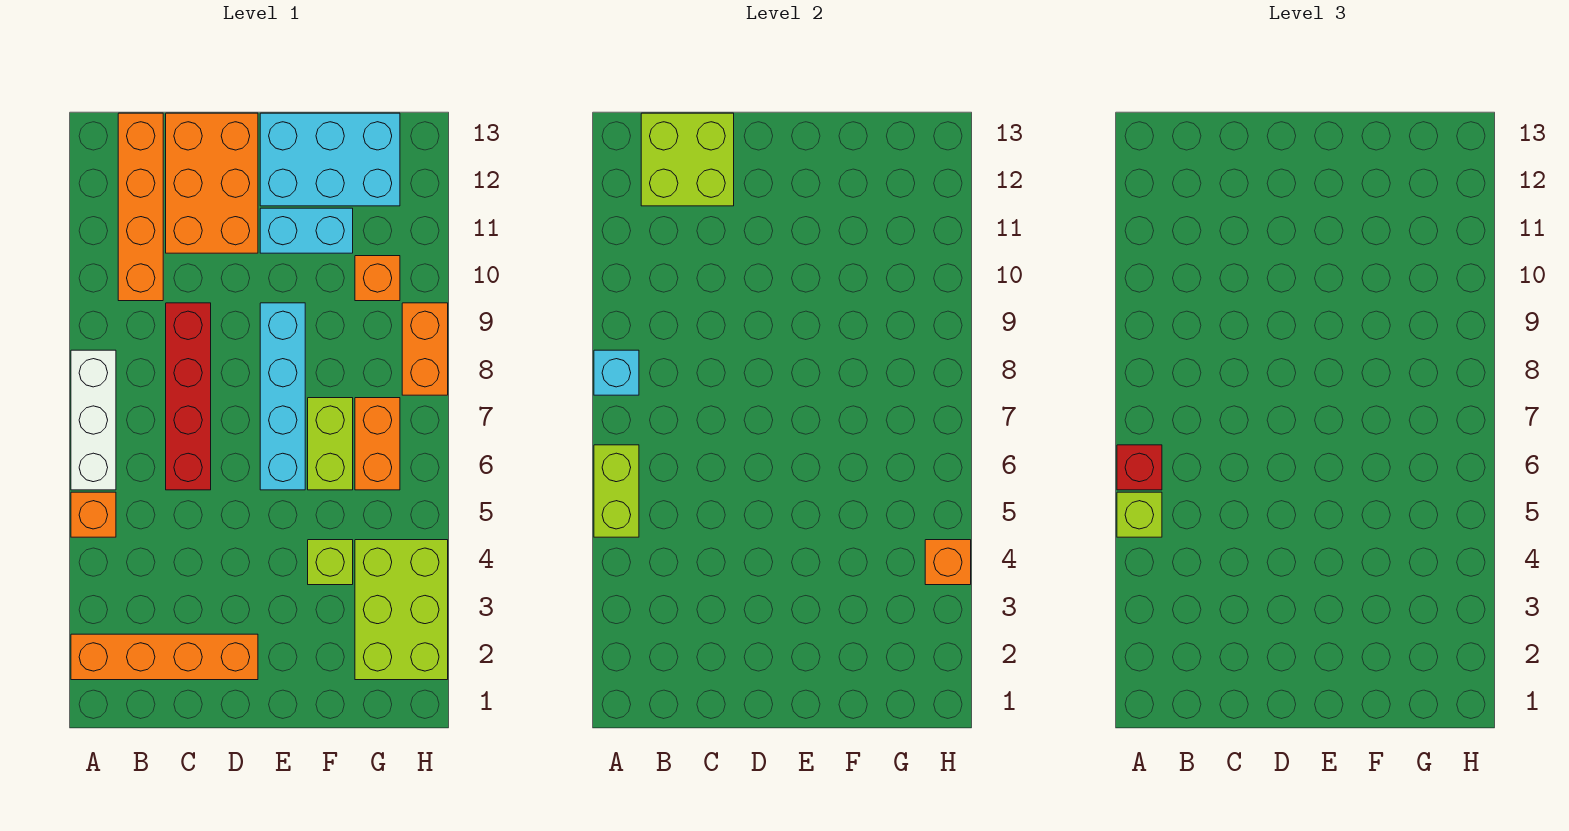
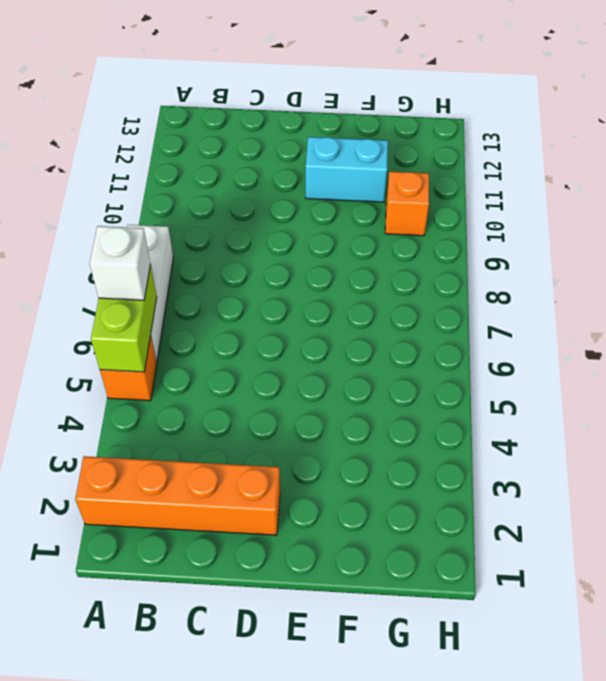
white brick A6 level 3 -> red brick A6 level 3
none -> orange brick B10:B13 level 1
none -> red brick C6:C9 level 1
none -> orange brick C11:D13 level 1

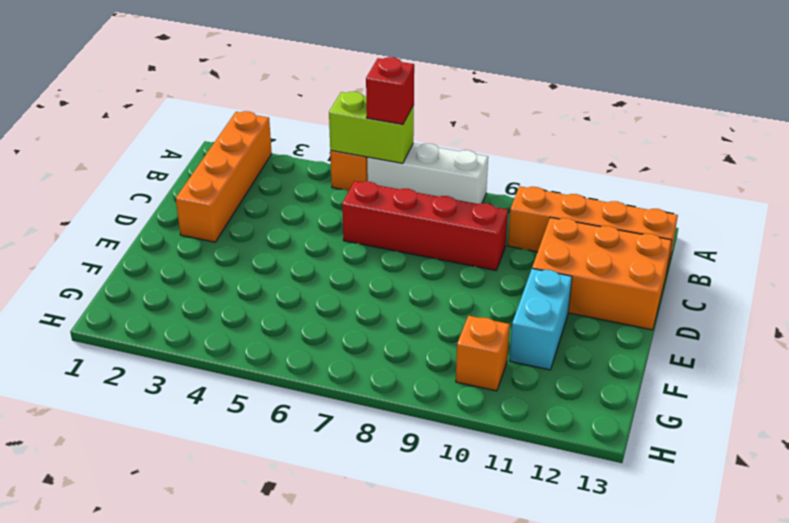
none -> cyan brick E6:E9 level 1
none -> cyan brick E12:G13 level 1
none -> lime brick F4 level 1

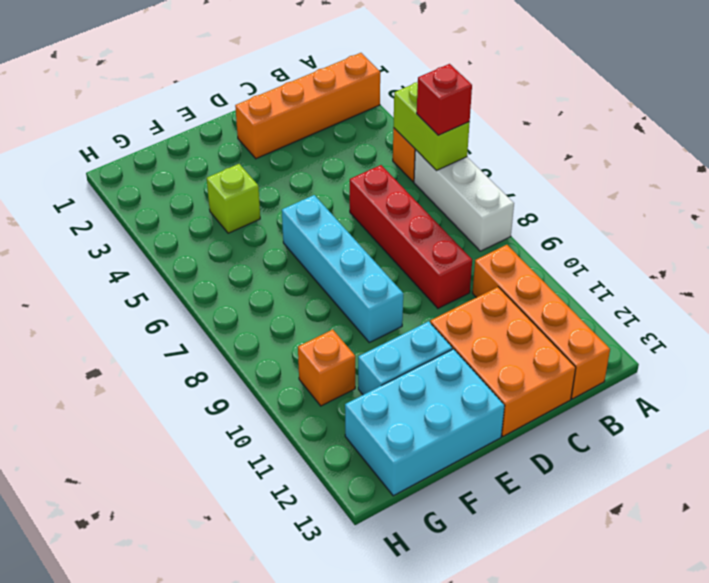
none -> lime brick F6:F7 level 1
none -> lime brick G2:H4 level 1
none -> orange brick G6:G7 level 1

